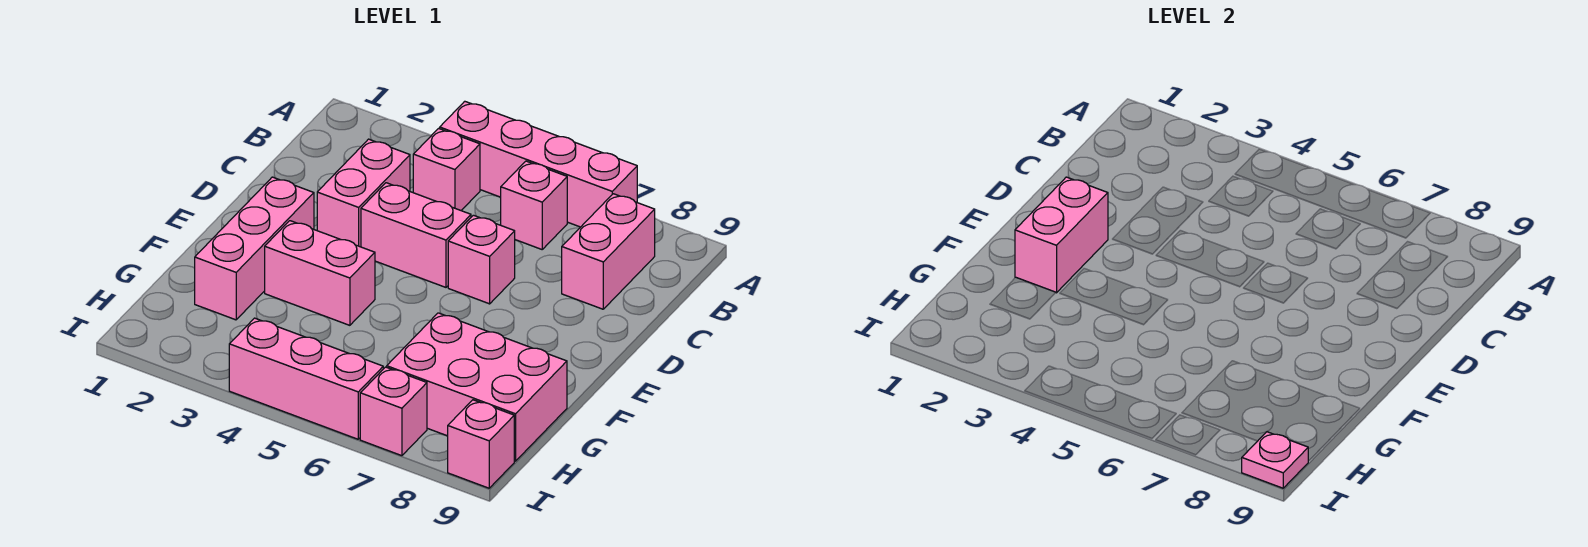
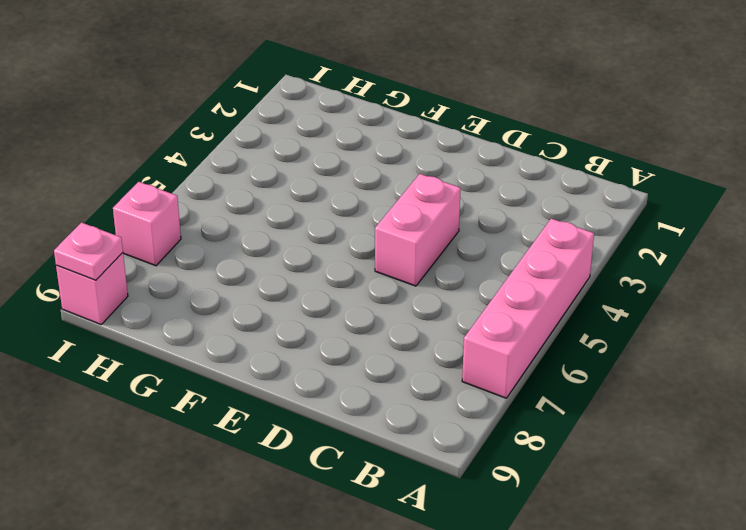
none -> pink brick B4 level 1
none -> pink brick B6 level 1
none -> pink brick B8:C8 level 1

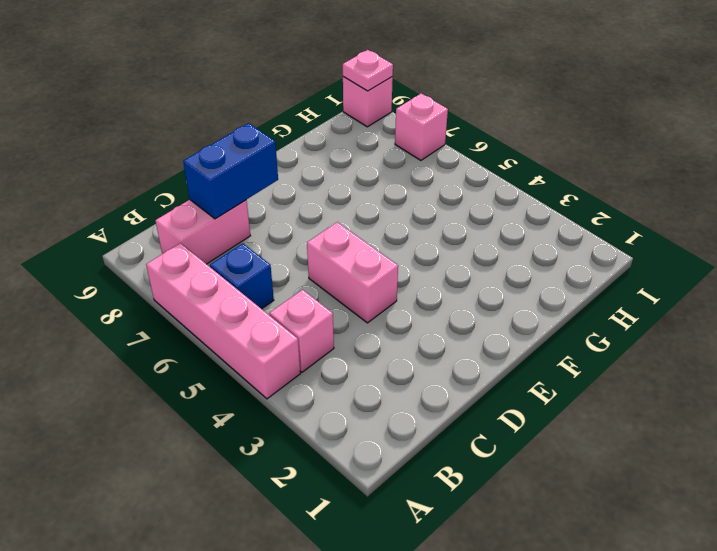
blue brick B6 level 1 -> pink brick B6 level 1
blue brick C8:D8 level 2 -> none
none -> pink brick C3:D3 level 1
none -> pink brick D6 level 1
none -> pink brick E2:G2 level 1

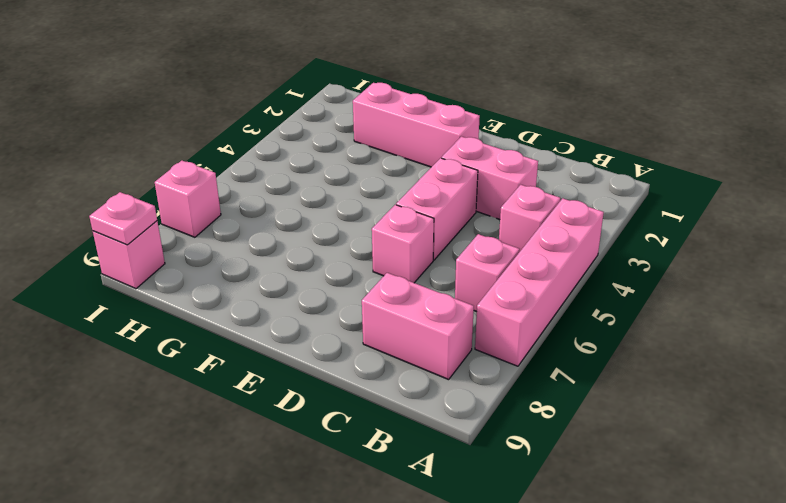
none -> pink brick F3:F4 level 1
none -> pink brick G7:H9 level 1
none -> pink brick I4:I6 level 1

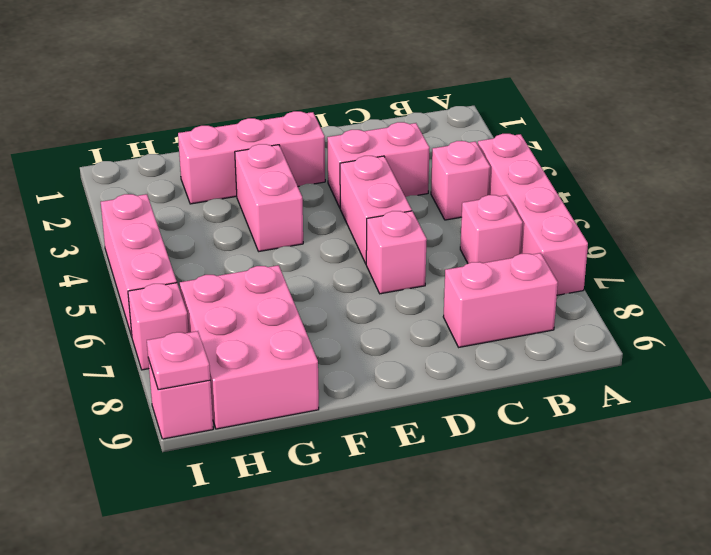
none -> pink brick E2:F2 level 2

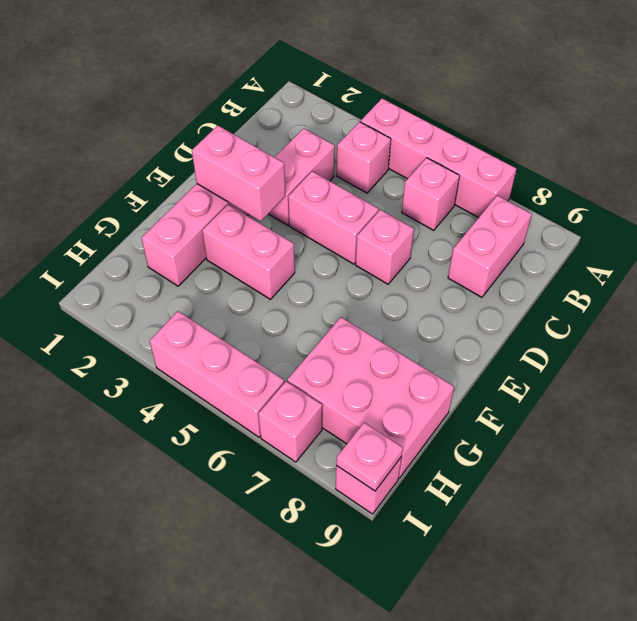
pink brick E2:E3 level 2 -> pink brick E2:F2 level 2

